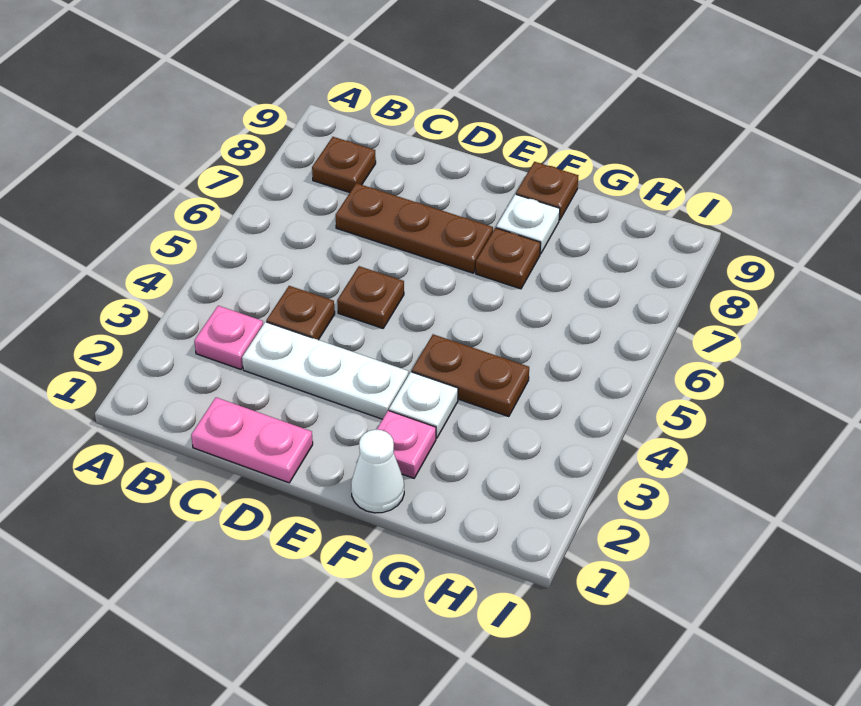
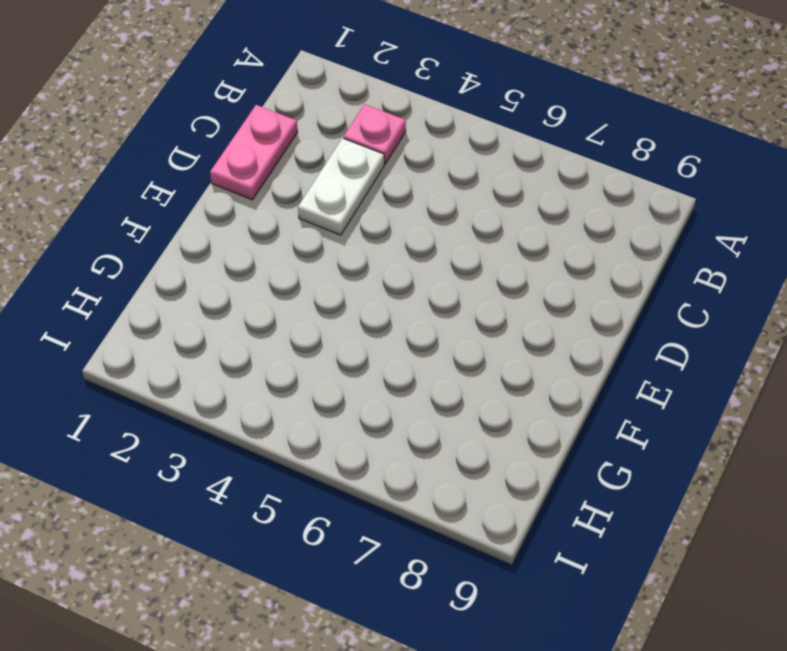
white plate C3:D3 level 1 -> white plate C3:E3 level 1
none -> brown plate B8 level 1
none -> brown plate C4 level 1
none -> brown plate C7:E7 level 1

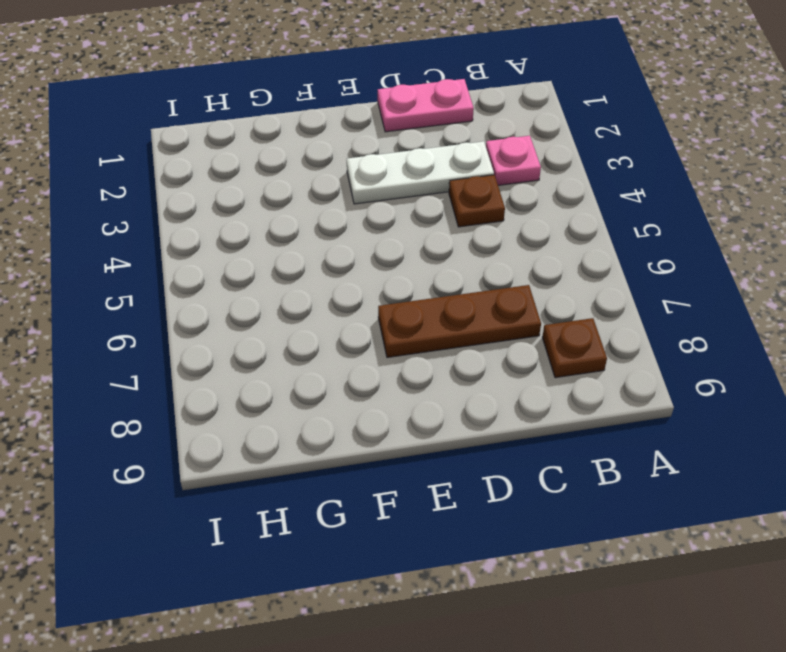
none -> brown plate D5 level 1
none -> white cone F1 level 1
none -> pink plate F2 level 1

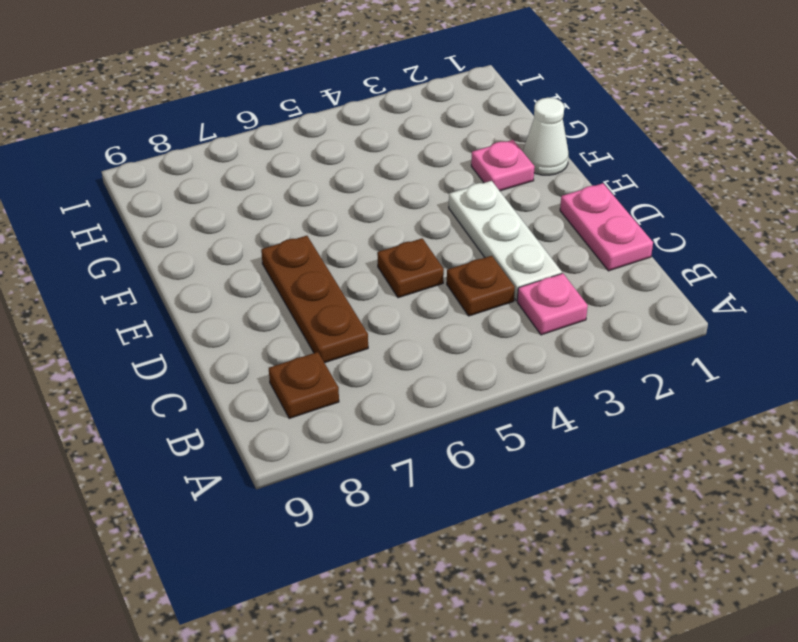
none -> white plate F3 level 1
none -> brown plate F4:G4 level 1
none -> brown plate F7 level 1

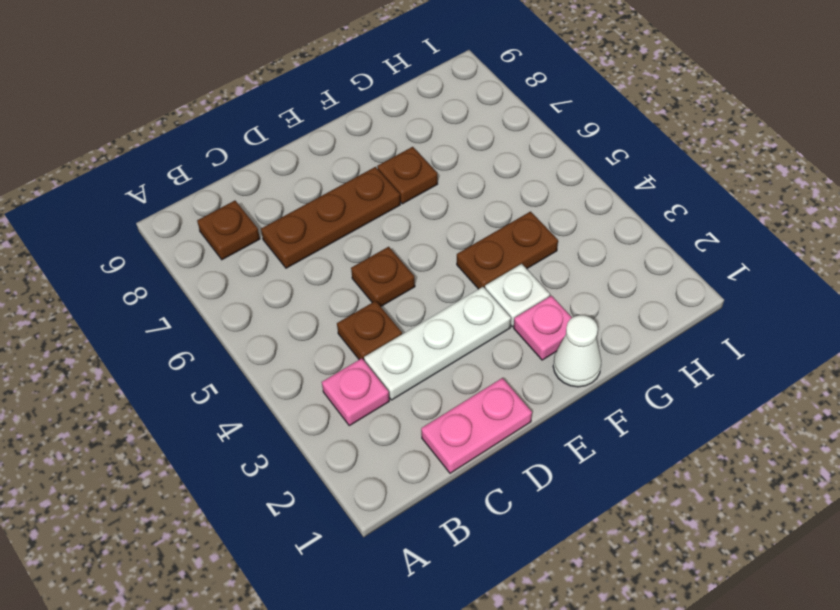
none -> white plate F8 level 1
none -> brown plate F9 level 1

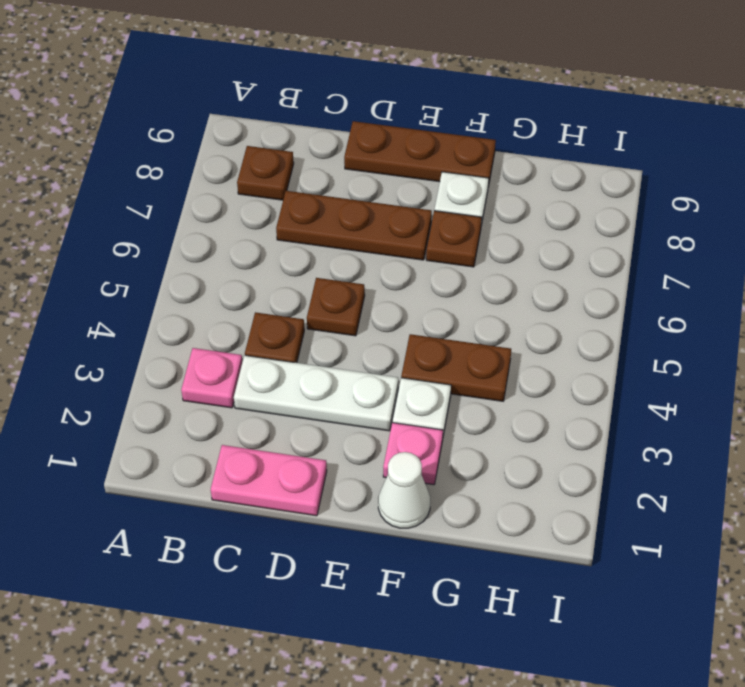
brown plate D9:F9 level 1 -> brown plate F9 level 1

